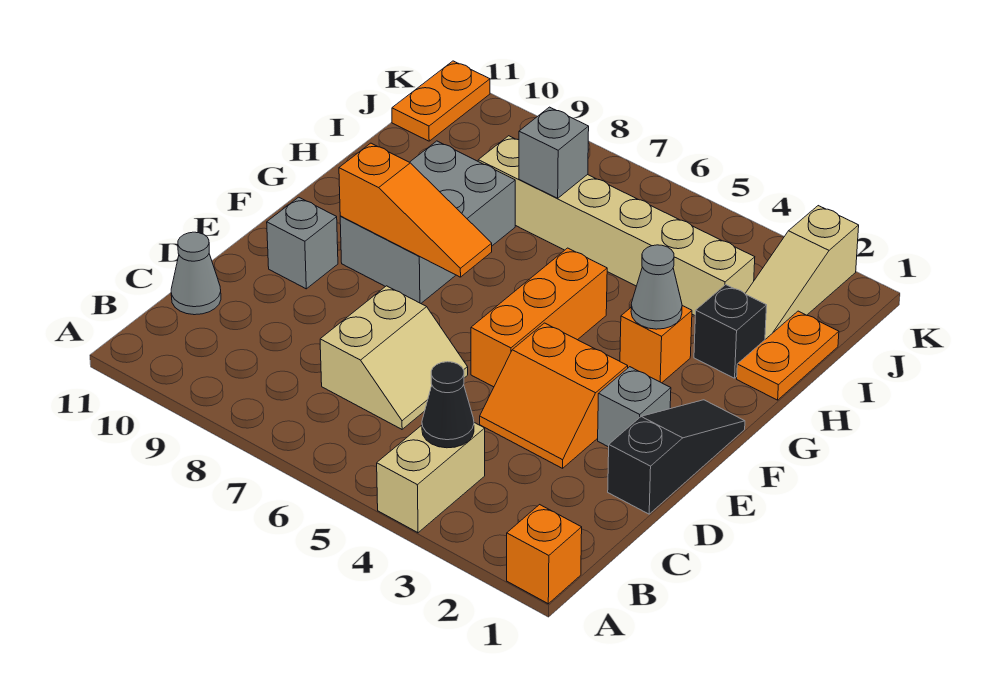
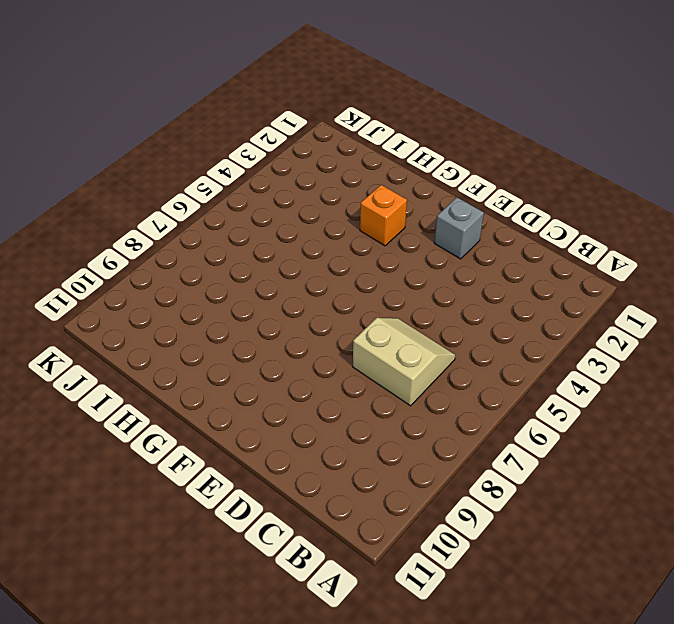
none -> orange brick A1 level 1
none -> tan brick A4:B4 level 1
none -> grey cone C11 level 1

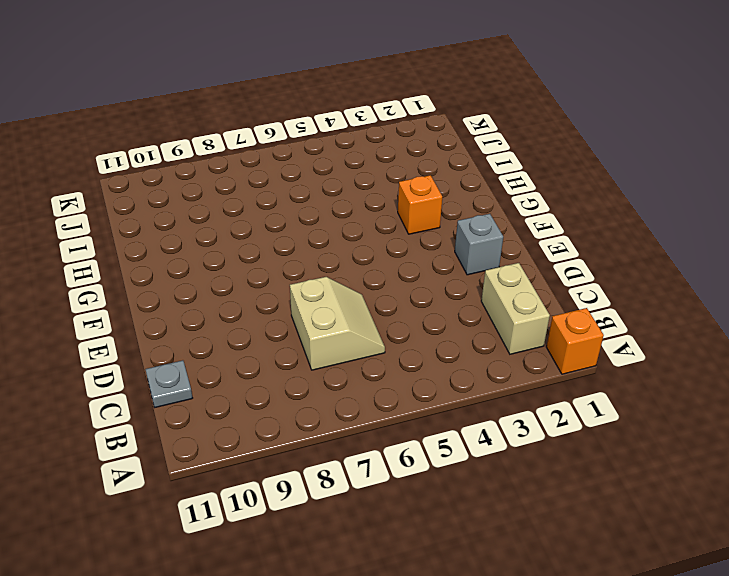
tan brick B2:C2 level 1 -> tan brick A4:B4 level 1
grey plate C11 level 1 -> grey cone C11 level 1
none -> black slope D1:F1 level 1 top D
none -> orange slope D3:E4 level 1 top E
none -> orange brick E5:G5 level 1

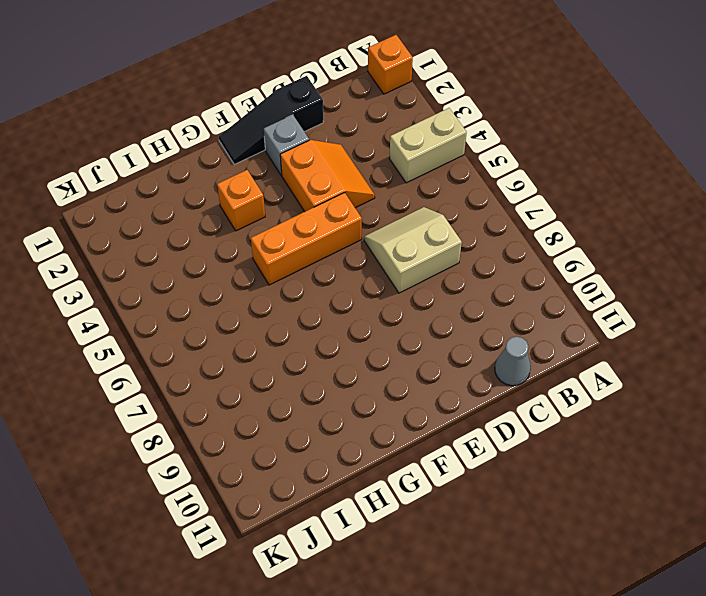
none -> grey brick E10 level 1
none -> grey brick F8:H9 level 1
none -> orange plate H1:I1 level 1

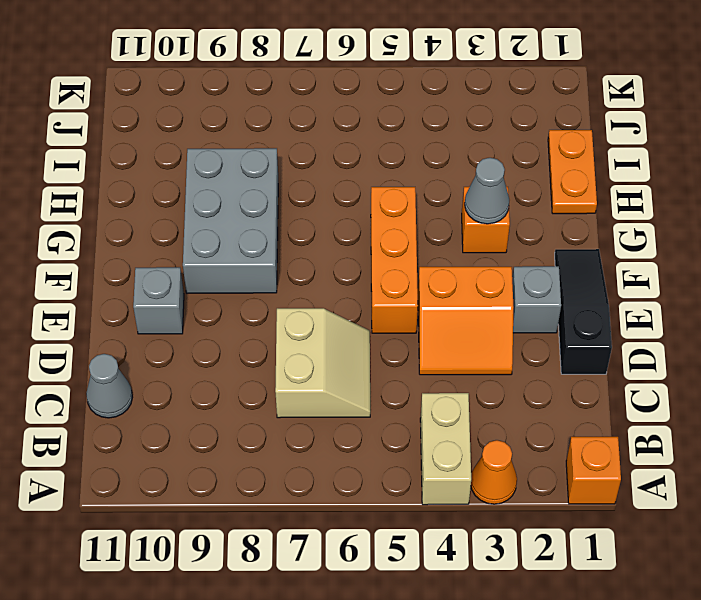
orange cone A3 level 1 -> none
none -> black brick H2 level 1
none -> tan slope I2:K2 level 1 top K
none -> tan brick I3:I8 level 1

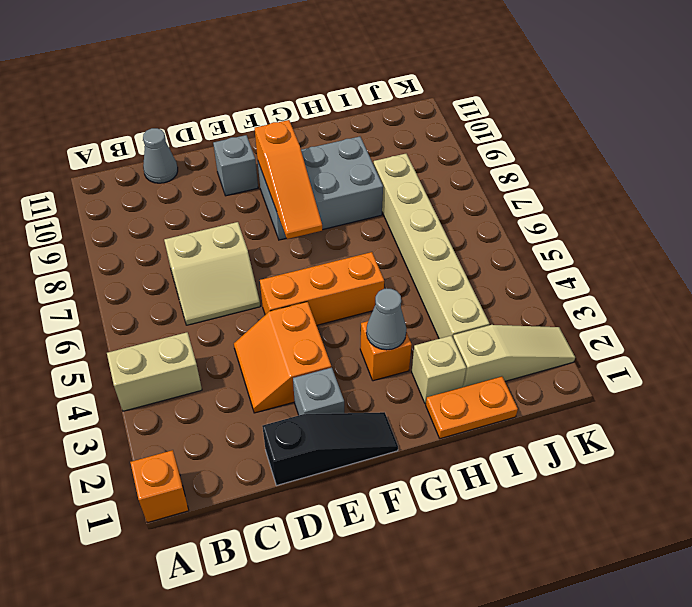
tan brick H2 level 1 -> black brick H2 level 1
tan slope I2:K2 level 1 top I -> tan slope I2:K2 level 1 top K
none -> orange plate J11:K11 level 1
none -> black cone B4 level 2
none -> grey brick I7 level 2

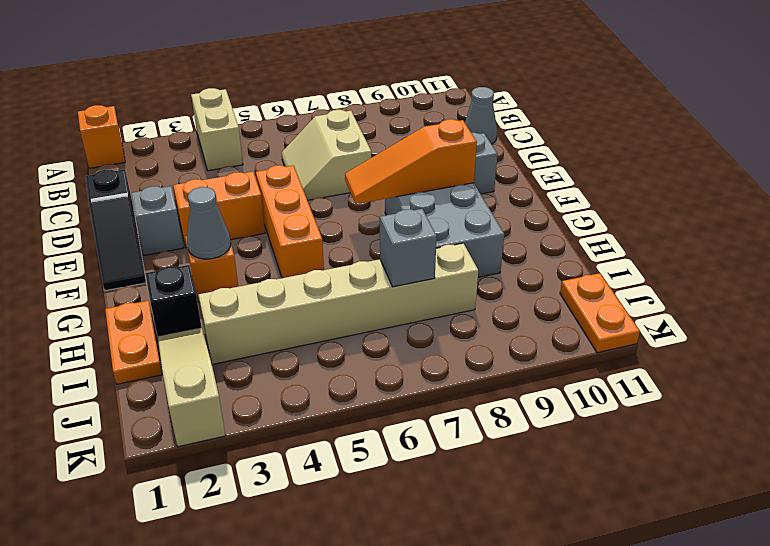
none -> black cone B4 level 2

